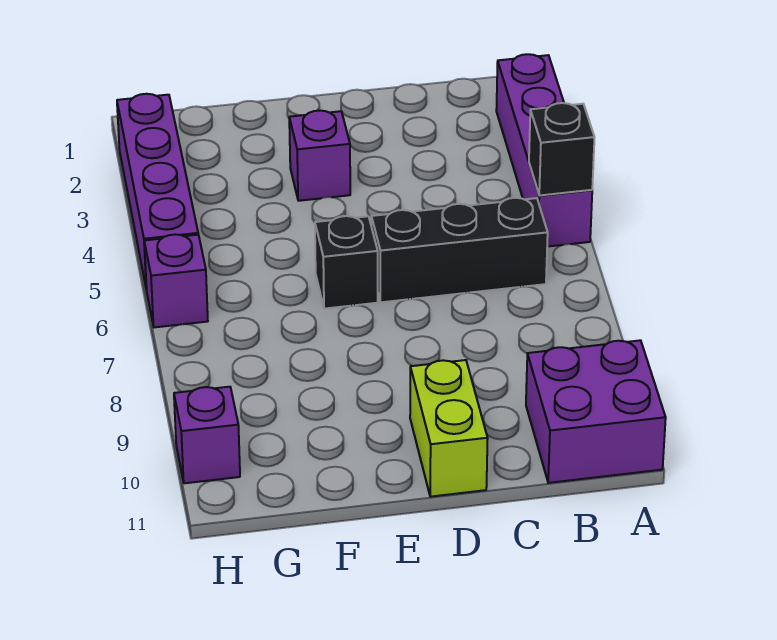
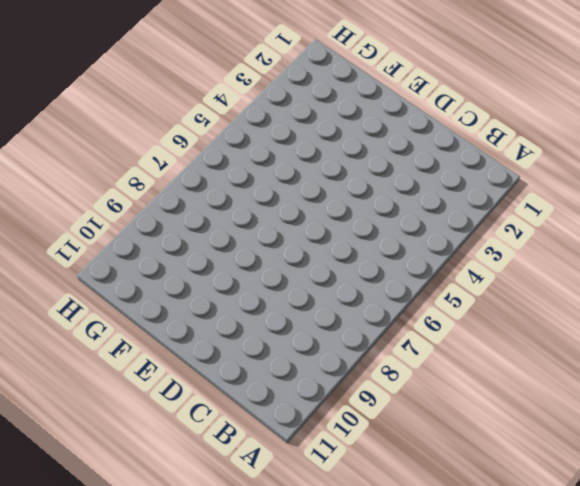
none -> purple brick A2:A5 level 1
none -> purple brick A10:B11 level 1

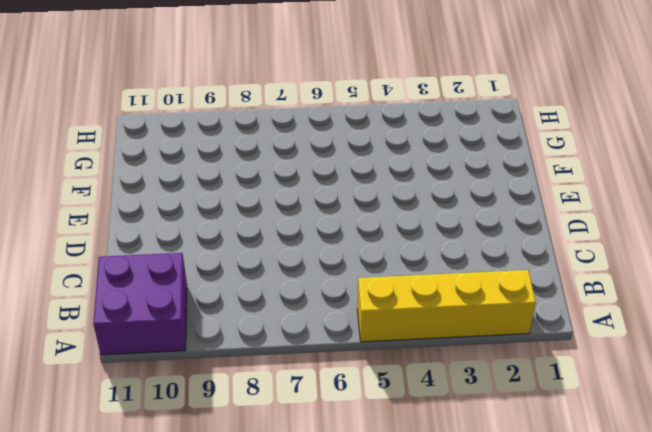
yellow brick A2:A5 level 1 -> purple brick A2:A5 level 1
none -> black brick B6:D6 level 1
none -> lime brick D10:D11 level 1

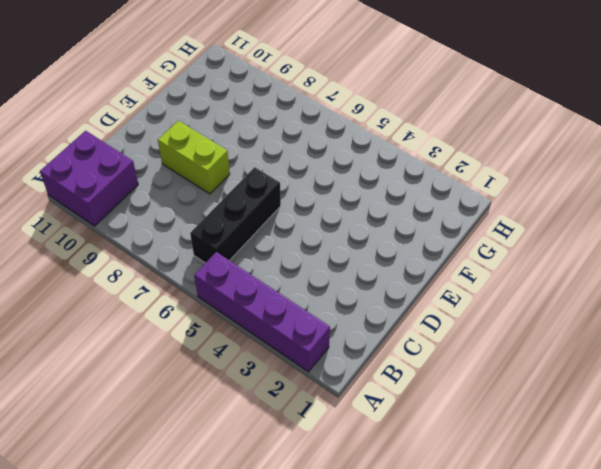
lime brick D8:D9 level 1 -> lime brick D10:D11 level 1
none -> purple brick E3 level 1
none -> black brick E6 level 1

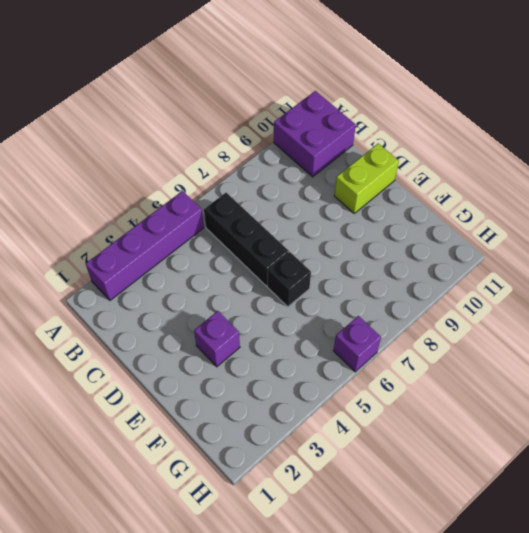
none -> purple brick H2:H5 level 1
none -> purple brick H10 level 1

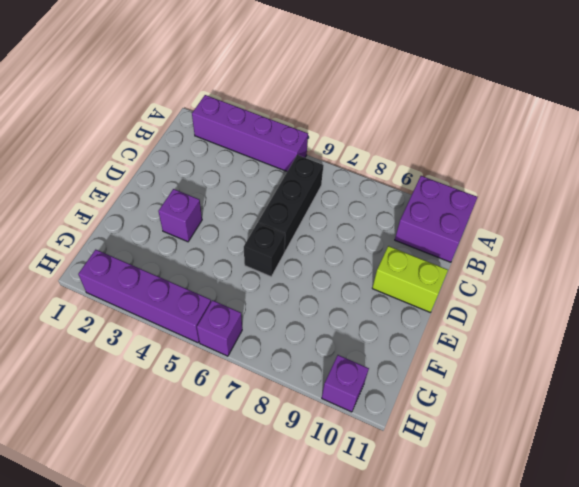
none -> black brick A5 level 2

